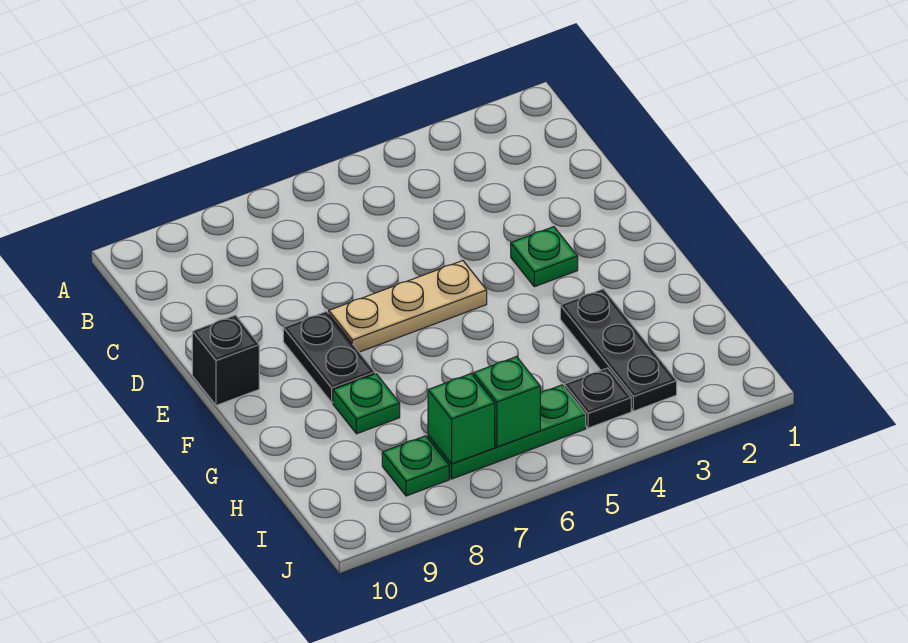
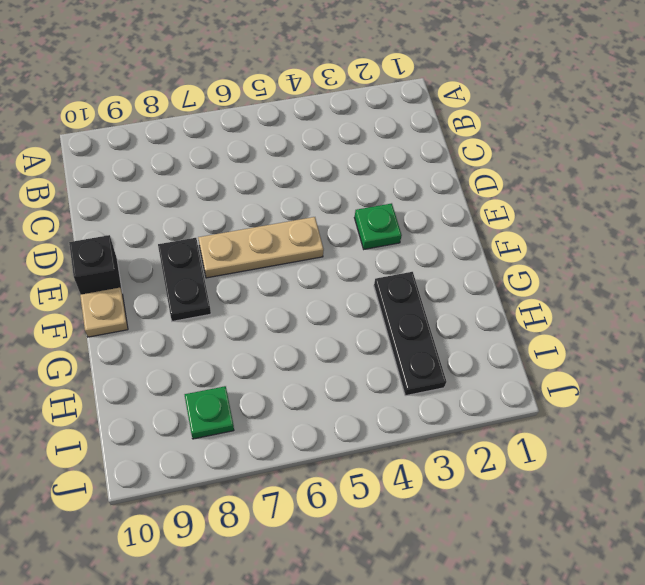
tan plate F10 level 1 -> none
none -> green plate G8 level 1
none -> black plate I4 level 1

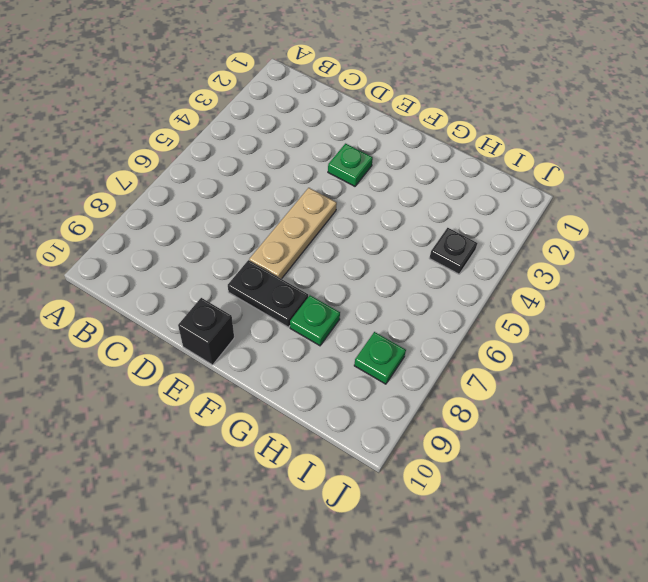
none -> black plate G3:I3 level 1
none -> green plate I5:I7 level 1

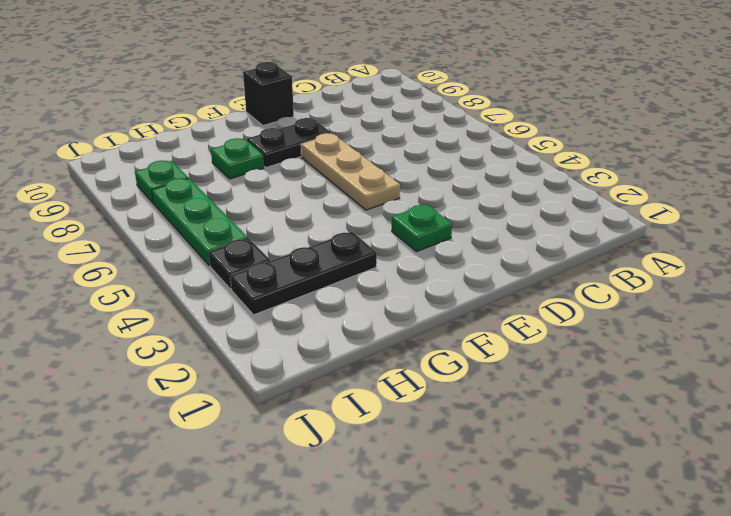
none -> green brick I6 level 2
none -> green brick I7 level 2

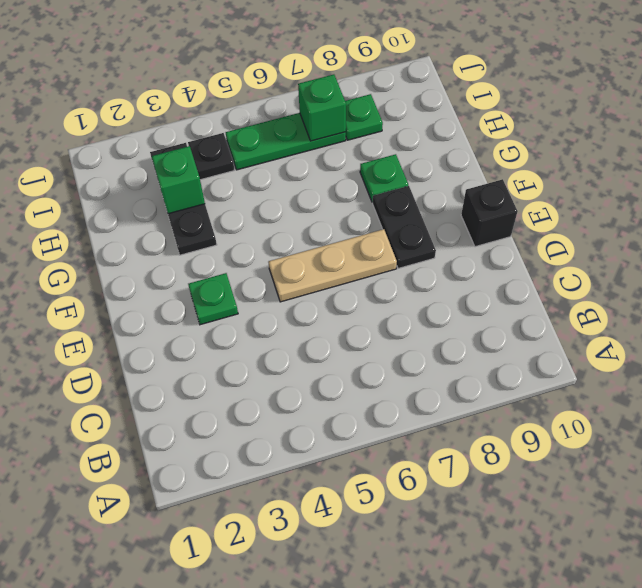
green brick H3 level 2 -> green brick I6 level 2

